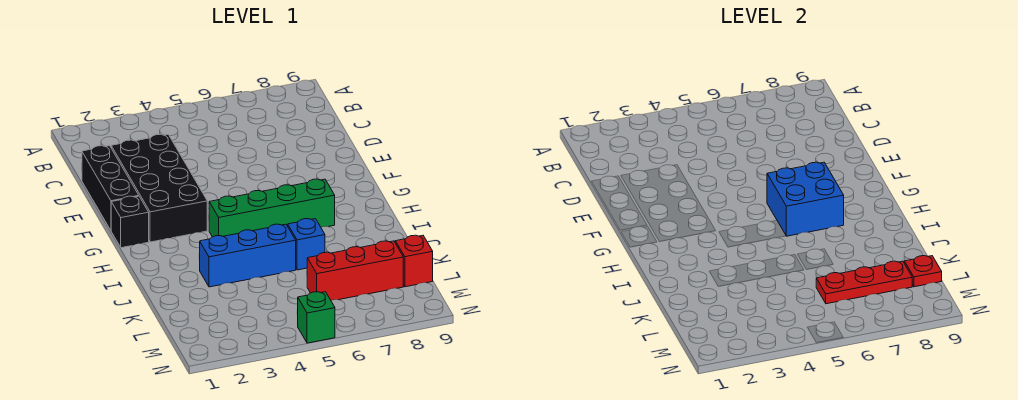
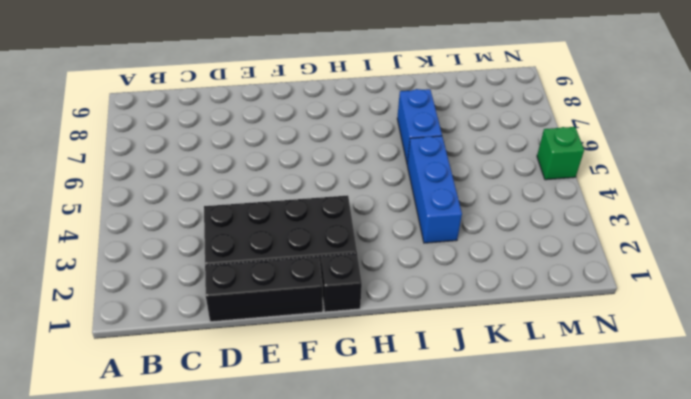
blue brick J6:J7 level 1 -> blue brick J6 level 1
none -> green brick H4:H7 level 1
none -> red brick L6:L8 level 1
none -> red brick L9 level 1

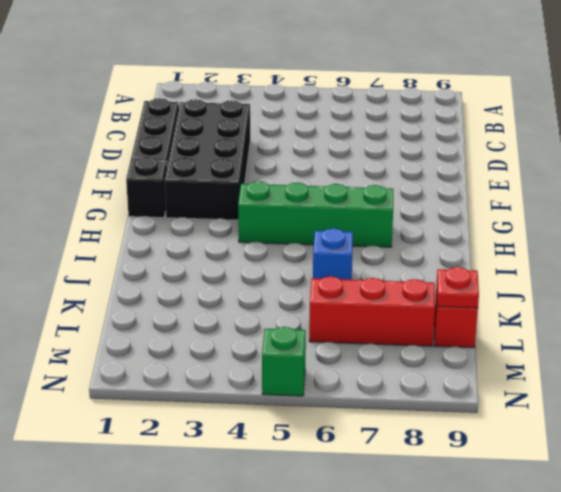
none -> blue brick J3:J5 level 1
none -> blue brick G6:H7 level 2
none -> red plate L6:L8 level 2

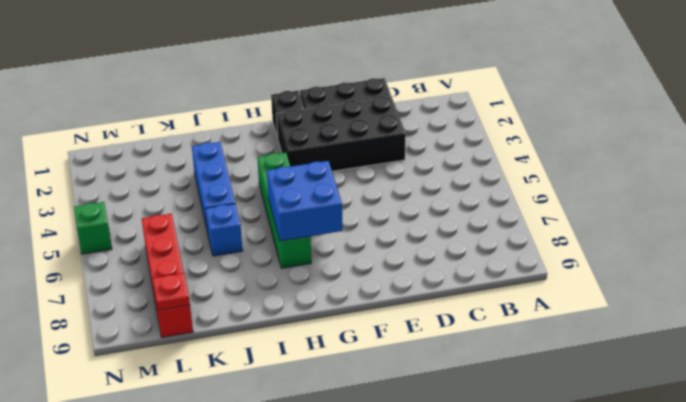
none -> red plate L6:L8 level 2

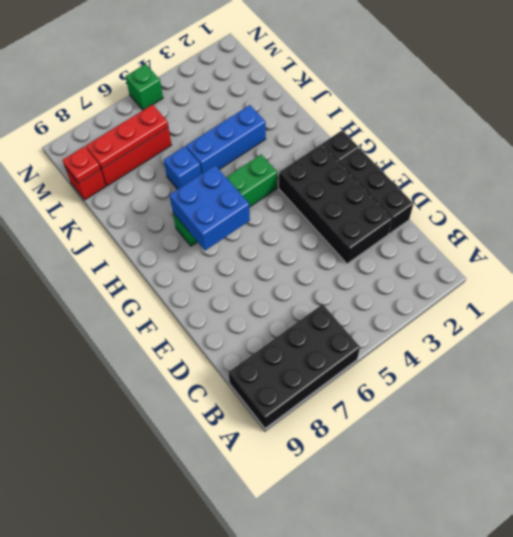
black brick A6:B9 level 1 -> none

